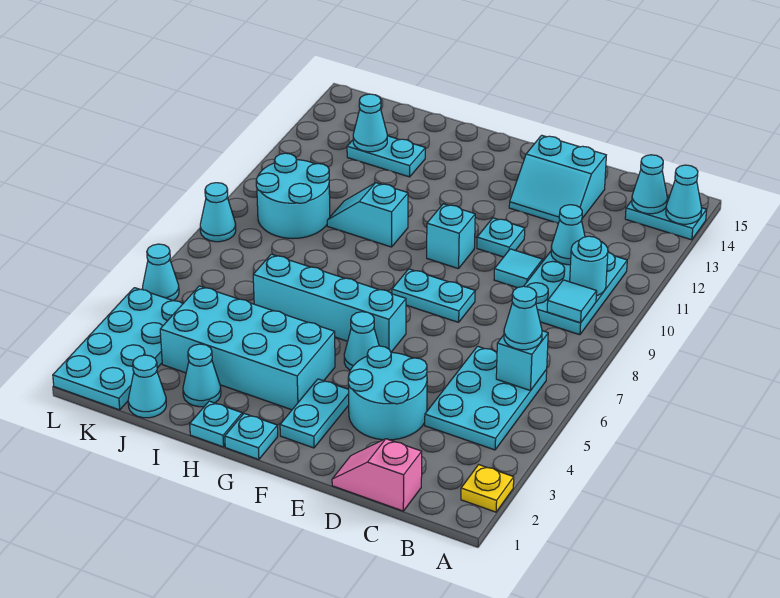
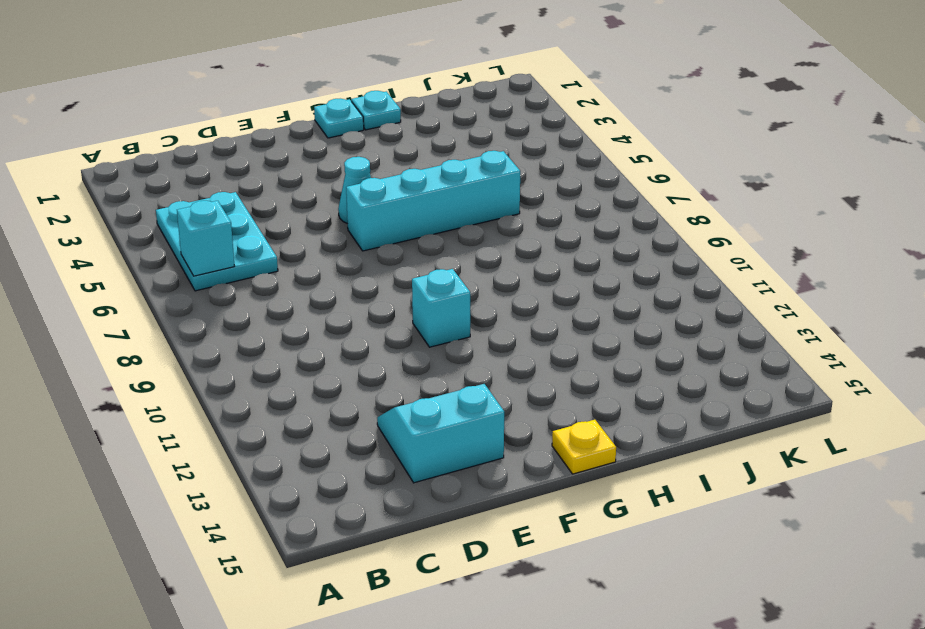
yellow plate G15 level 1 -> yellow plate A2 level 1
none -> cyan plate A14:B14 level 1
none -> cyan plate B9:C11 level 1
none -> pink slope C1:D1 level 1 top C
none -> cyan round brick D3:E4 level 1

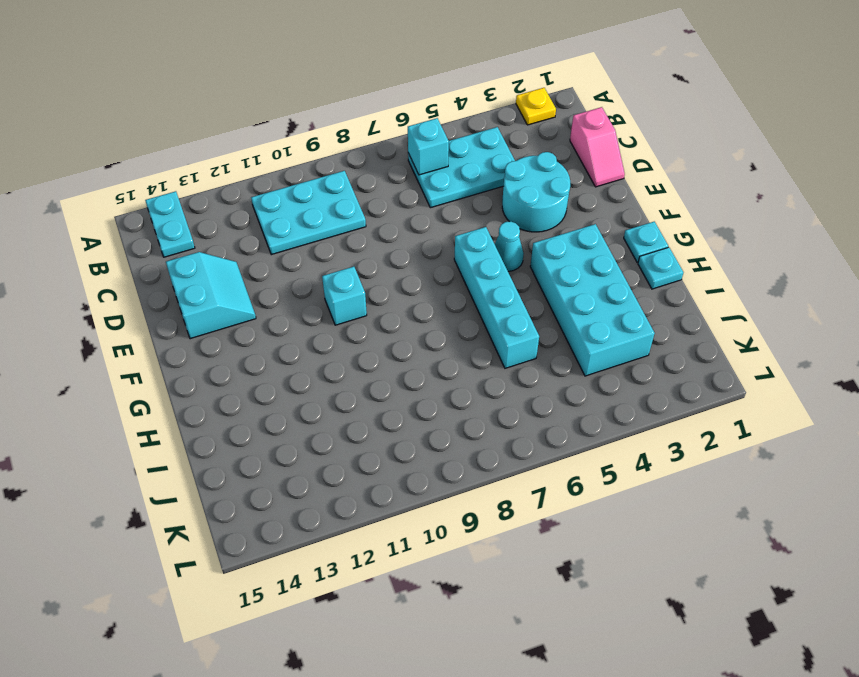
none -> cyan tile D10 level 1
none -> cyan plate E8:F8 level 1
none -> cyan plate E11 level 1
none -> cyan plate F2:F3 level 1

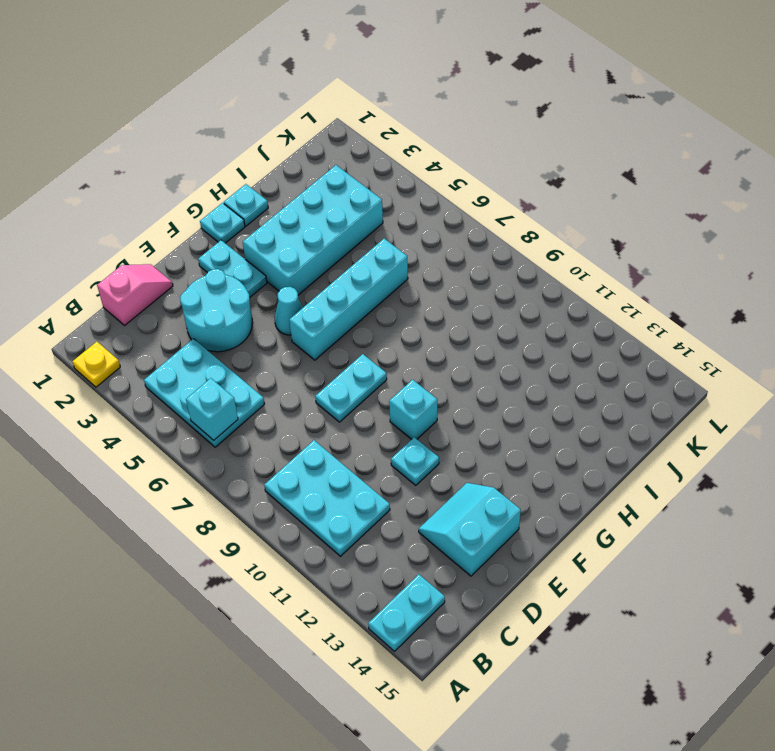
none -> cyan tile D10 level 1
none -> cyan slope H10:I10 level 1 top H
none -> cyan cone I2 level 1
none -> cyan plate I13:J13 level 1

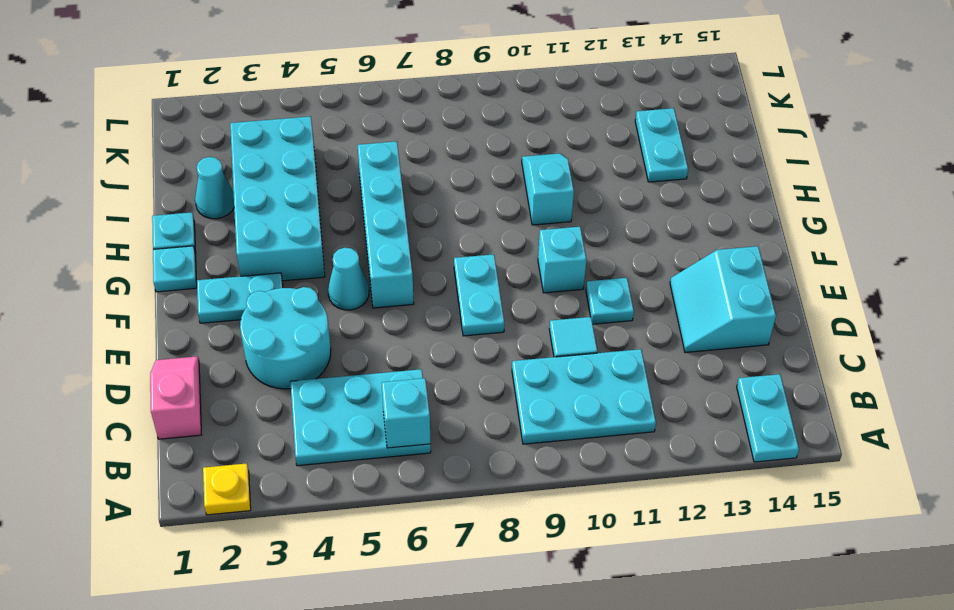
none -> cyan cone J1 level 1
none -> cyan round brick J9:K10 level 1
none -> cyan plate K1:L4 level 1
none -> cyan cone L5 level 1

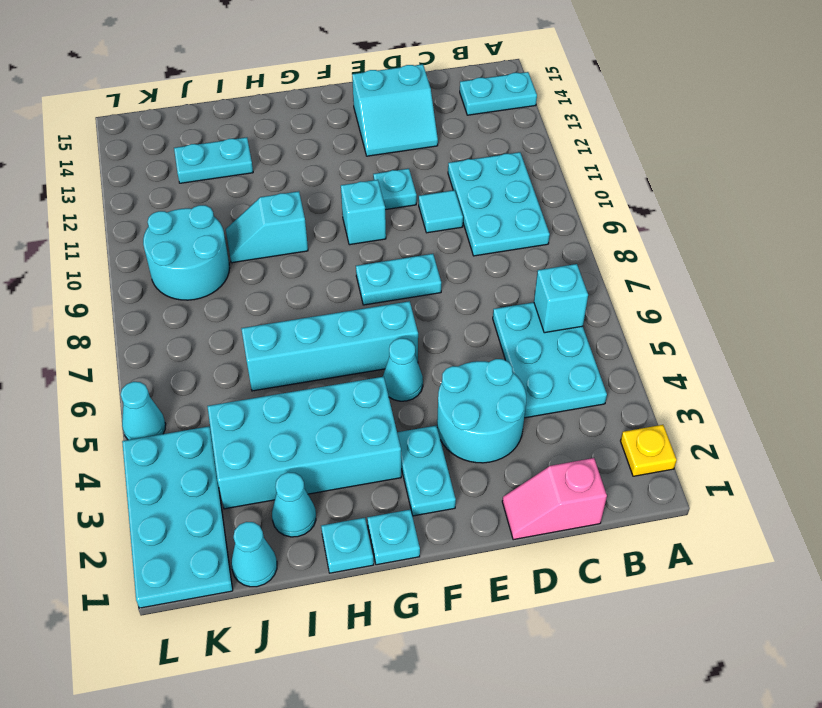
none -> cyan cone L8 level 1
none -> cyan cone A14 level 2
none -> cyan tile B9 level 2
none -> cyan round brick B10 level 2

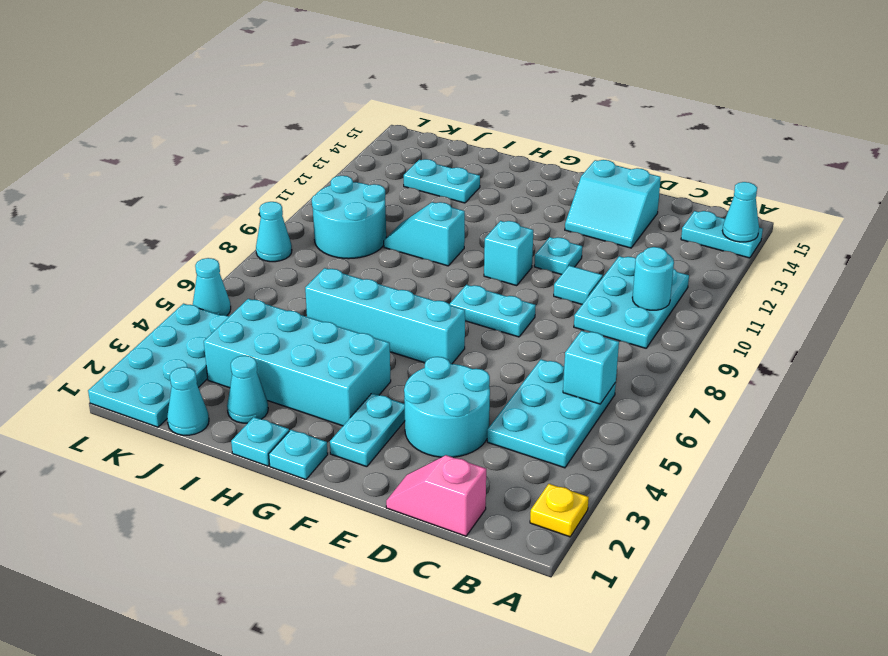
none -> cyan cone F5 level 1
none -> cyan tile B9 level 2
none -> cyan cone B14 level 2
none -> cyan cone C11 level 2

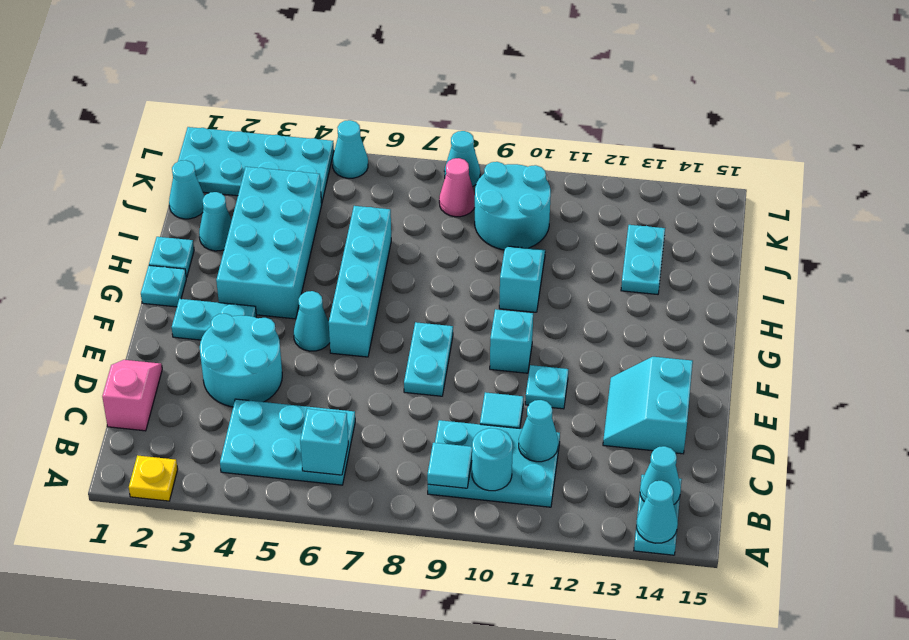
pink cone K8 level 1 -> none
none -> cyan cone J13 level 2
none -> cyan cone B6 level 3

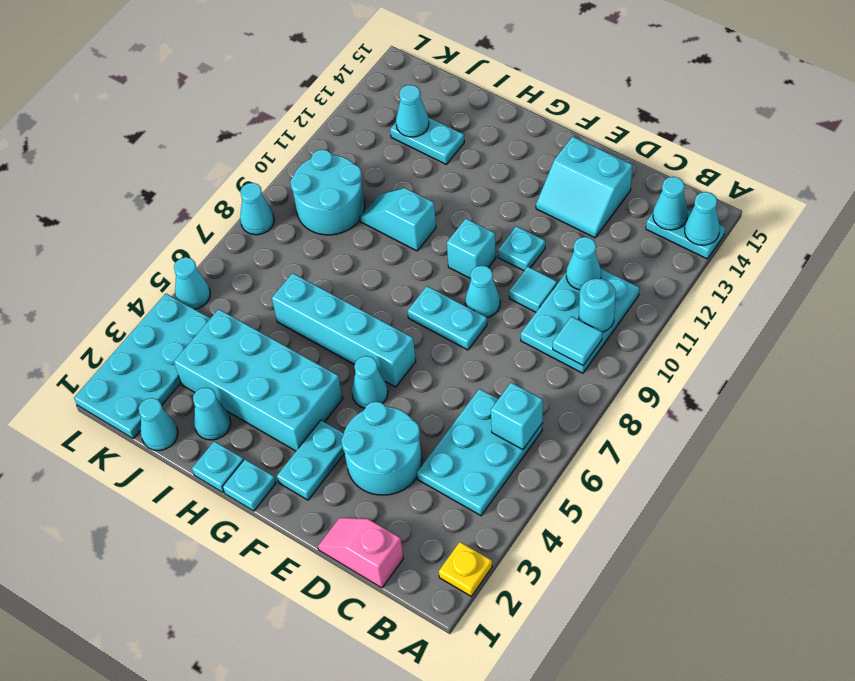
cyan cone E9 level 1 -> cyan cone B6 level 3

